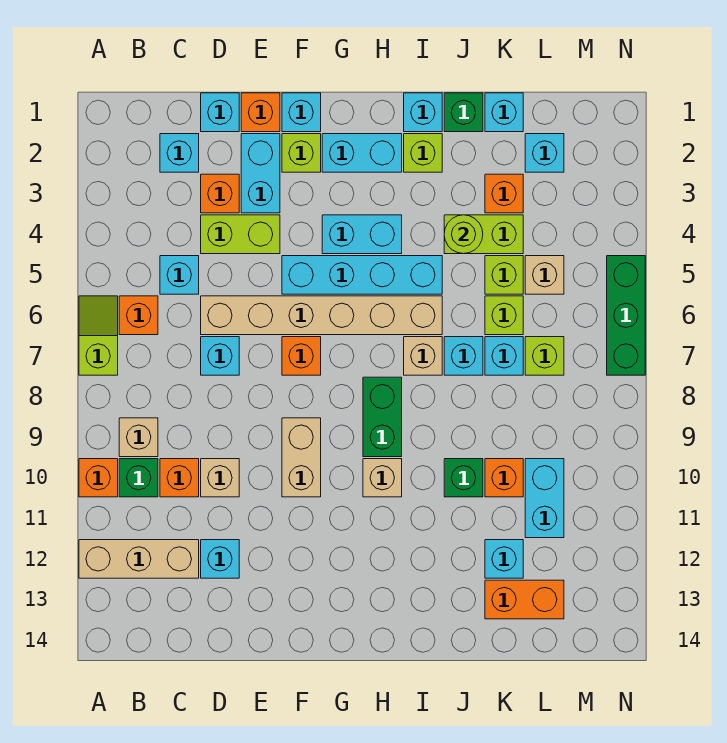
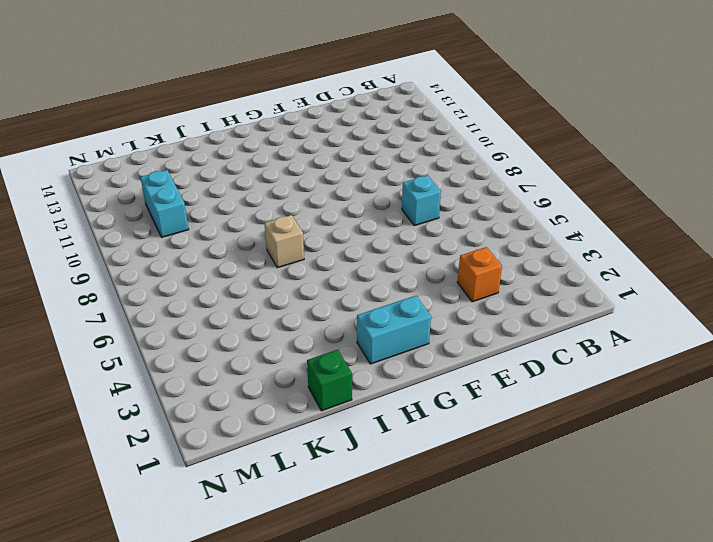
none -> lime slope A6:A7 level 1 top 7
none -> orange brick A10 level 1
none -> tan brick A12:C12 level 1
none -> orange brick B6 level 1

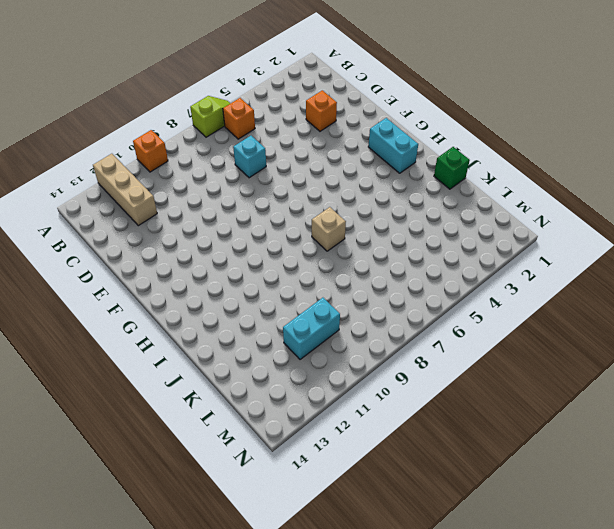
none -> tan brick B9 level 1
none -> green brick B10 level 1
none -> cyan brick C2 level 1
none -> cyan brick C5 level 1

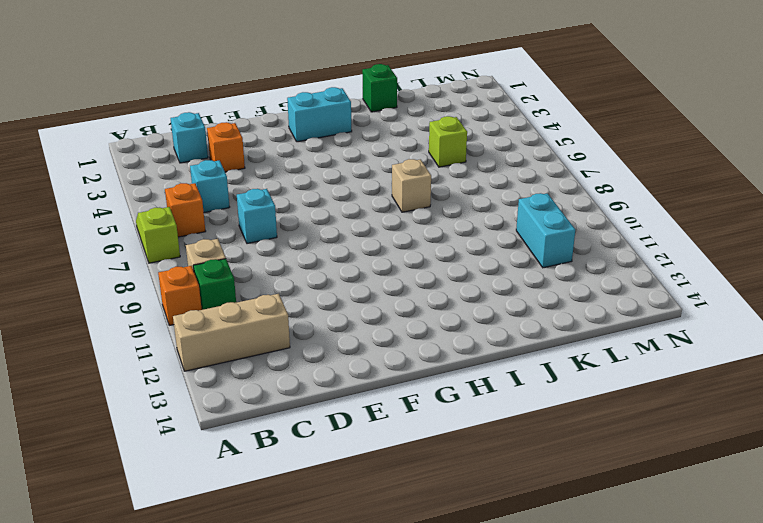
none -> orange brick C10 level 1
none -> cyan brick D1 level 1
none -> lime brick D4:E4 level 1
none -> tan brick D6:I6 level 1

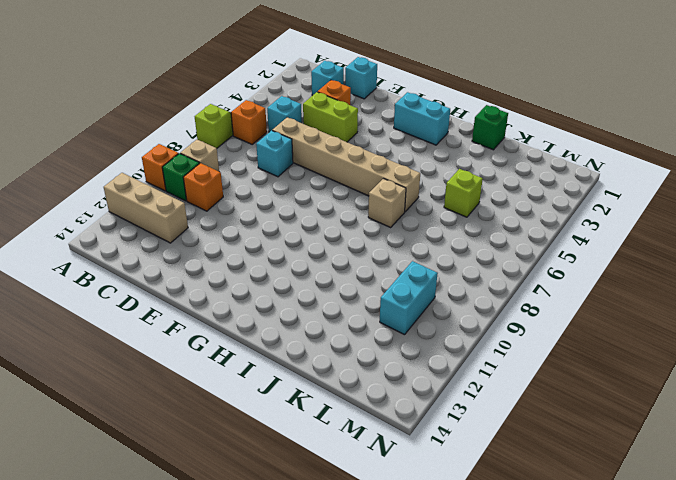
none -> tan brick D10 level 1
none -> cyan brick D12 level 1
none -> orange brick E1 level 1
none -> cyan brick E2:E3 level 1

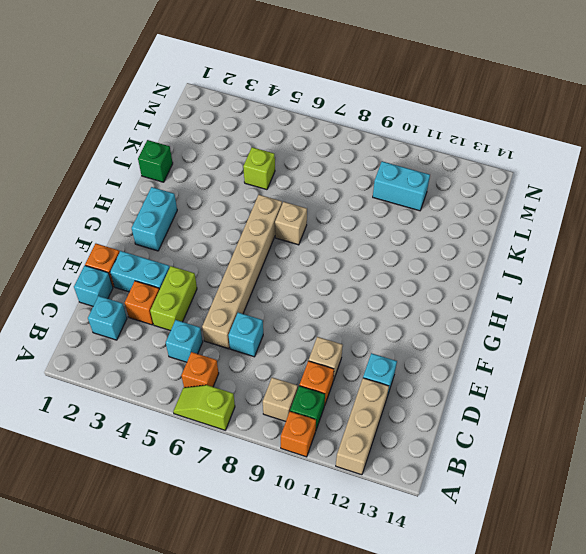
none -> cyan brick F1 level 1
none -> lime brick F2 level 1
none -> cyan brick F5:I5 level 1
none -> orange brick F7 level 1

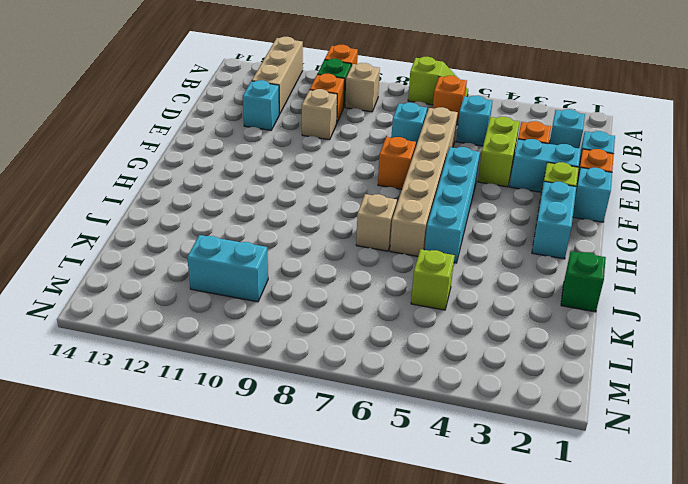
none -> tan brick F9:F10 level 1
none -> cyan brick G4:H4 level 1
none -> green brick H8:H9 level 1
none -> tan brick H10 level 1

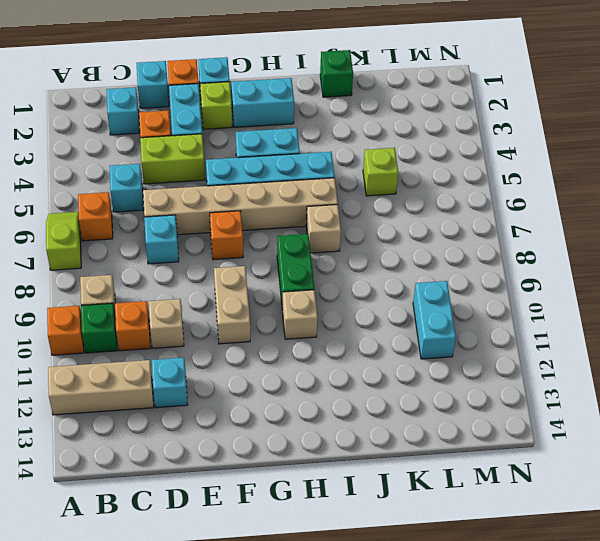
none -> cyan brick I1 level 1
none -> lime brick I2 level 1
none -> lime brick J4:K4 level 1
none -> cyan brick J7 level 1

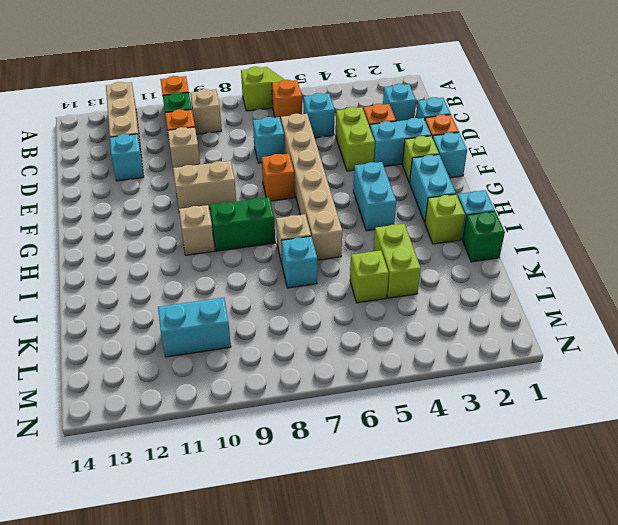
none -> cyan brick F5:I5 level 1
none -> green brick J10 level 1
none -> cyan brick K1 level 1
none -> orange brick K3 level 1

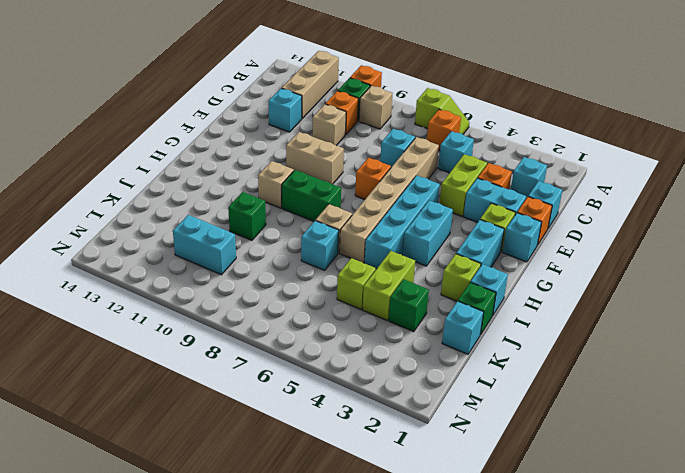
green brick K3 level 1 -> orange brick K3 level 1
none -> lime brick K6 level 1
none -> cyan brick K7 level 1
none -> orange brick K10 level 1
none -> cyan brick K12 level 1

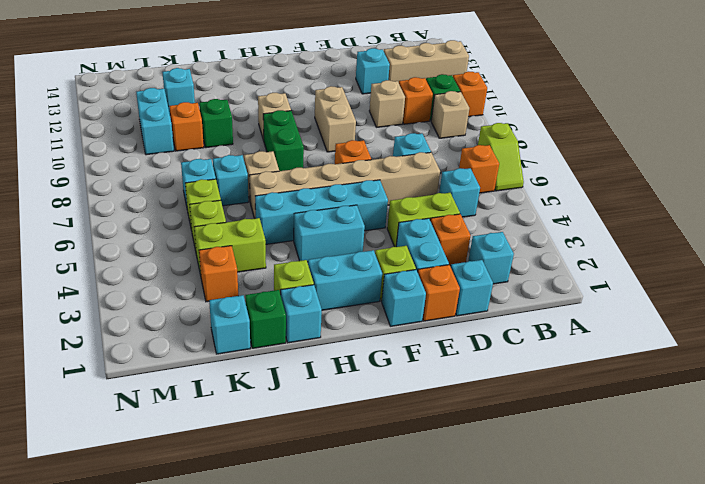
none -> orange brick K13:L13 level 1
none -> cyan brick L2 level 1
none -> tan brick L5 level 1
none -> lime brick L7 level 1

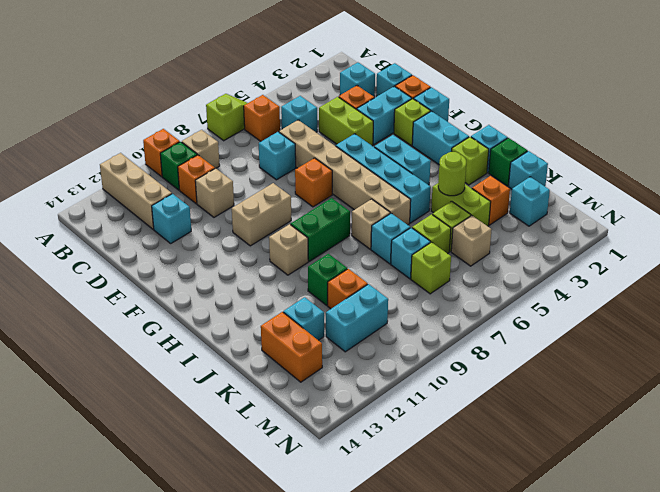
none -> green brick N5:N7 level 1

